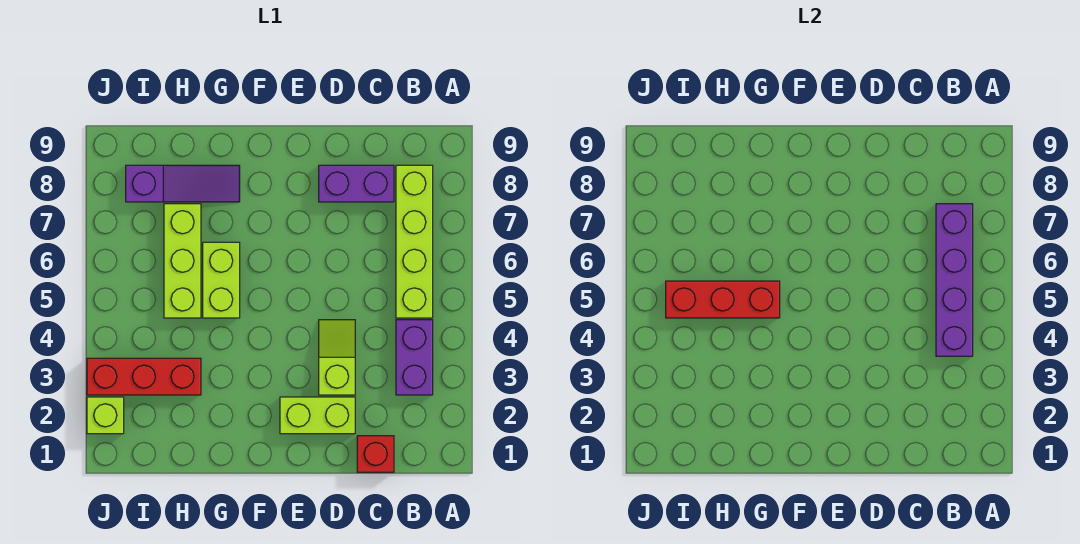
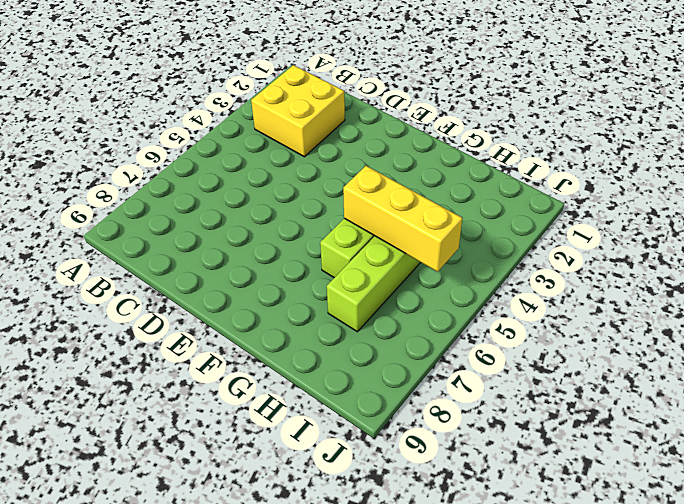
yellow brick B2:C3 level 1 -> purple brick B3:B4 level 1
yellow brick G5:I5 level 2 -> red brick G5:I5 level 2
none -> lime brick B5:B8 level 1
none -> red brick C1 level 1
none -> purple brick C8:D8 level 1

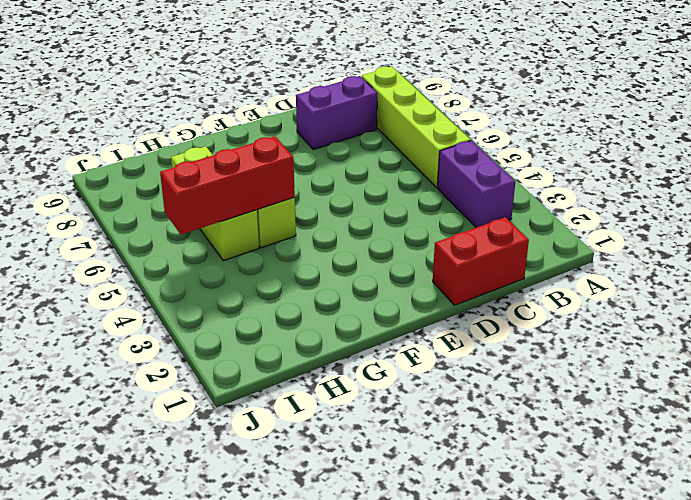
red brick C1:D1 level 1 -> red brick C1 level 1
none -> lime brick D2:E2 level 1
none -> lime slope D3:D4 level 1 top 3
none -> purple slope G8:I8 level 1 top I

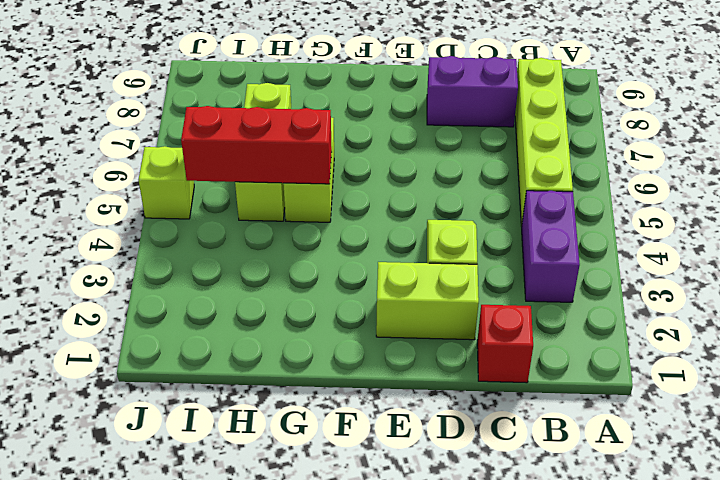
lime brick J5 level 1 -> lime brick J2 level 1
none -> purple slope G8:I8 level 1 top I
none -> red brick H3:J3 level 1
none -> purple brick B4:B7 level 2

